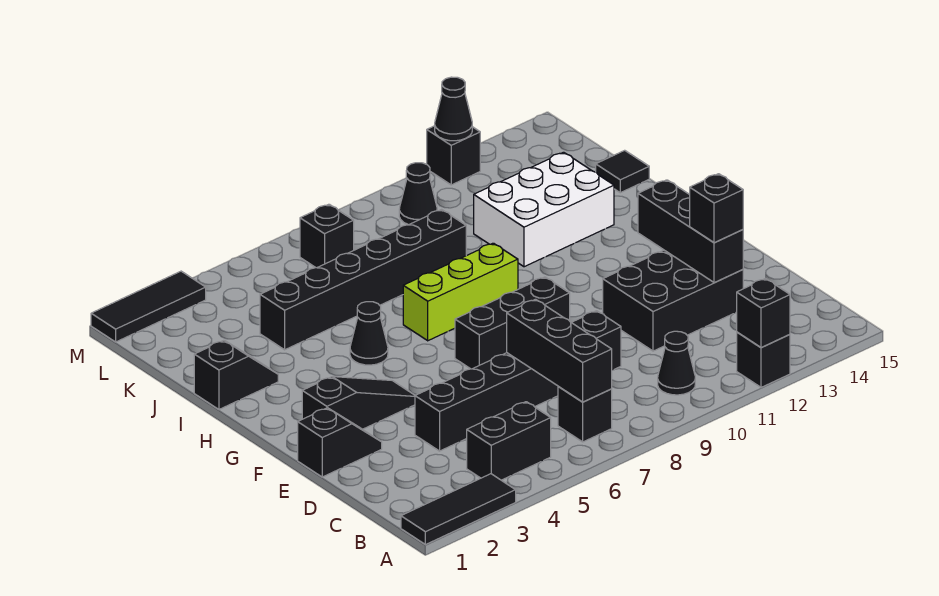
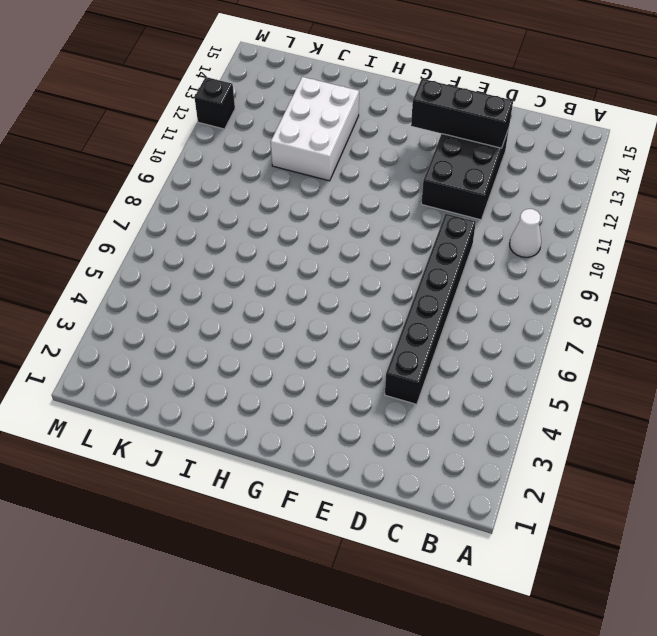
white cone B10 level 1 -> black cone B10 level 1
none -> black tile A1:A3 level 1
none -> black brick A12 level 1
none -> black brick B4:B5 level 1

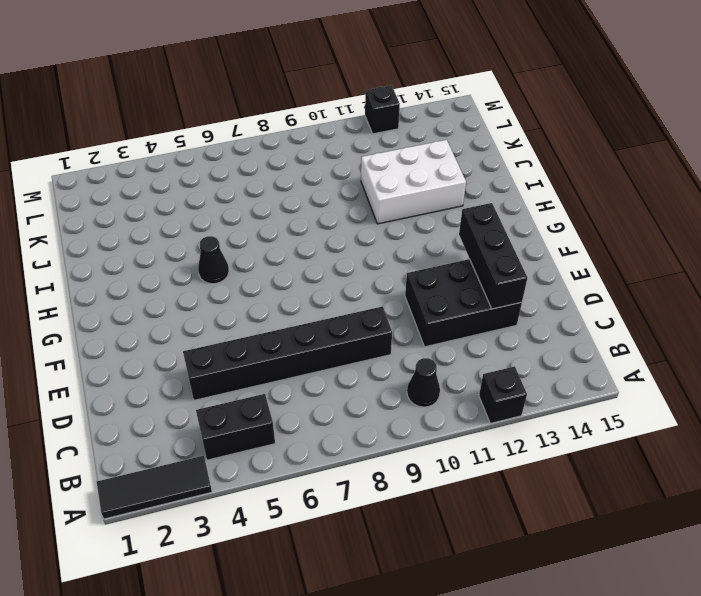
none -> black brick B7 level 1
none -> black slope E1:E2 level 1 top 1
none -> black slope F2:F4 level 1 top 2

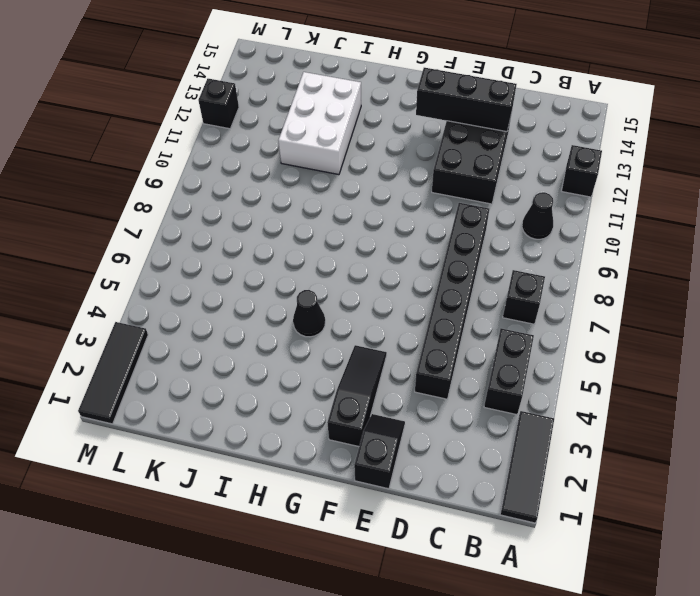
none -> black brick F7:F9 level 1
none -> lime brick H7:H9 level 1
none -> black slope I1:I2 level 1 top 1

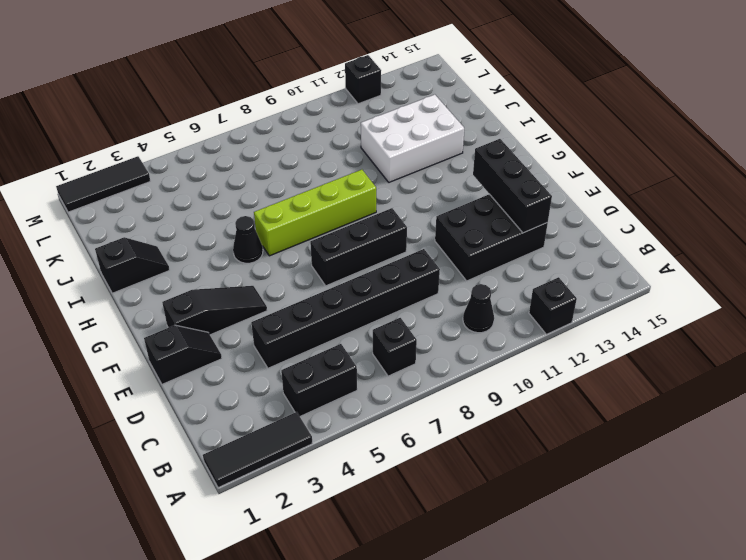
lime brick H6:H9 level 1 -> lime brick H7:H9 level 1
none -> black brick J4:J9 level 1
none -> black tile J15 level 1
none -> black brick L7 level 1

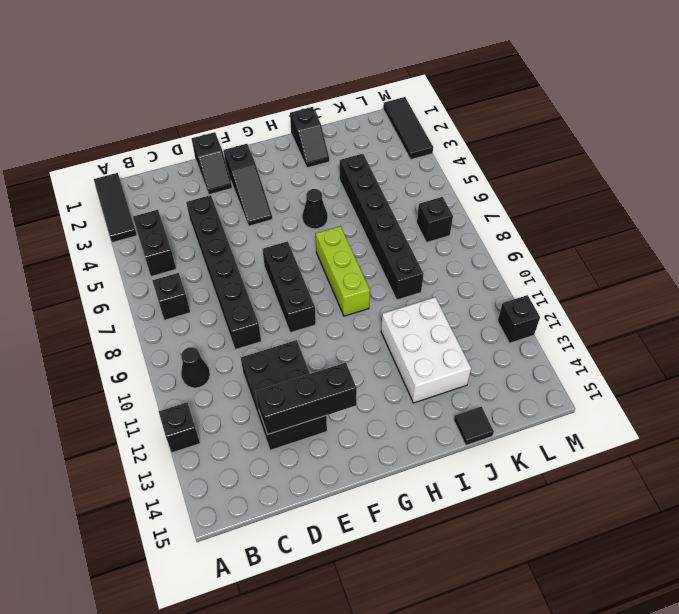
none -> black cone L10 level 1
none -> black brick A12 level 2
none -> black brick B7:D7 level 2

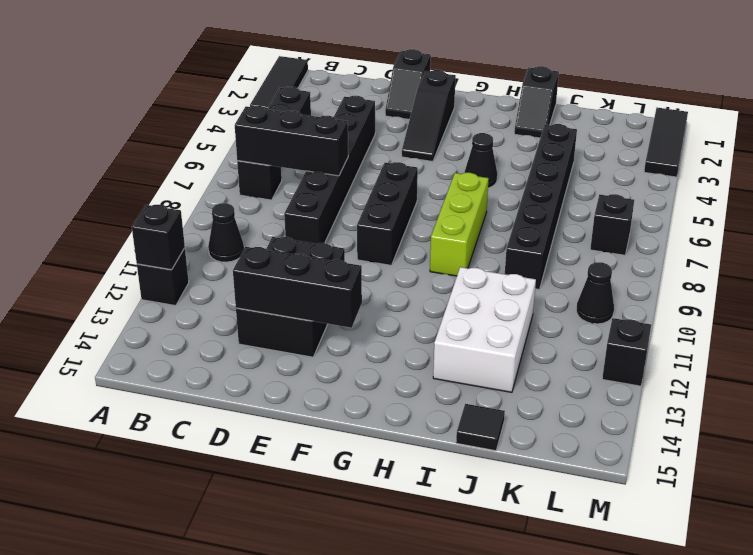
none -> black cone M12 level 2
none -> black brick D13 level 3

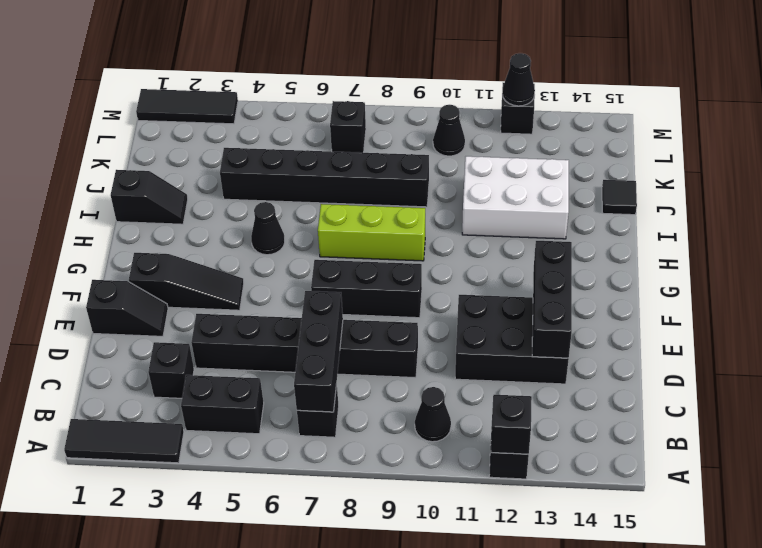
black brick C3 level 1 -> black brick D13 level 3

